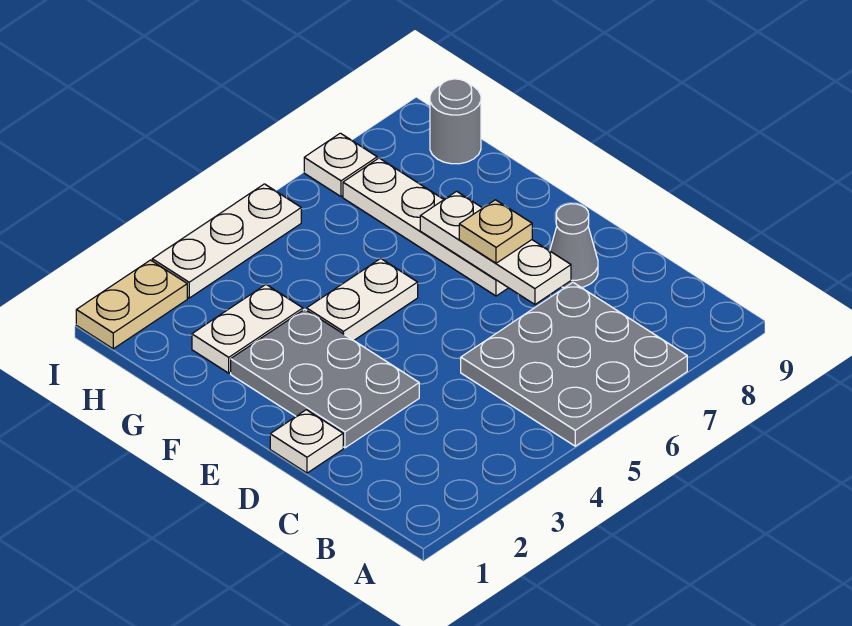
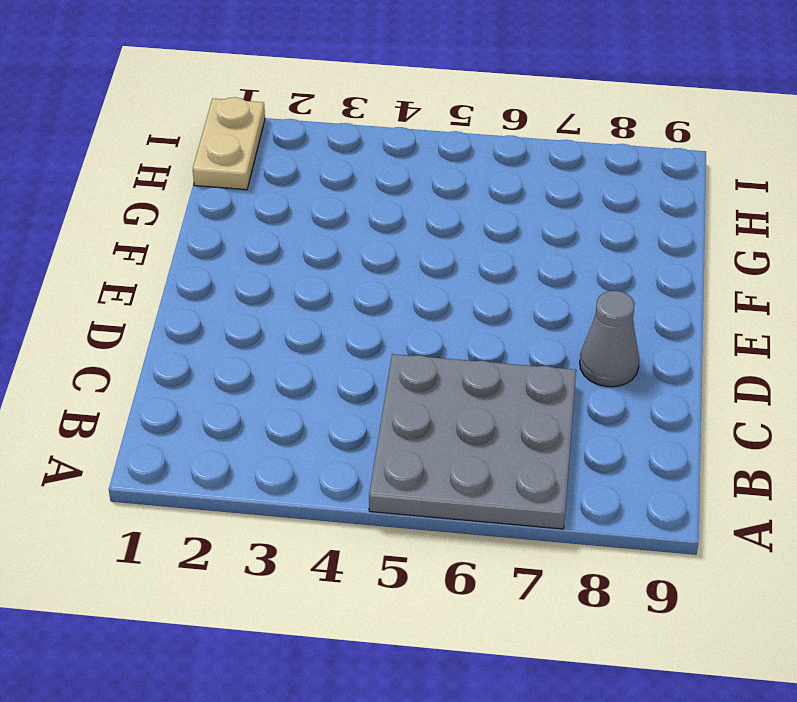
tan plate H1:I1 level 1 -> tan plate I1:I2 level 1
none -> white plate D1 level 1
none -> grey plate D2:F3 level 1
none -> white plate E7:H7 level 1

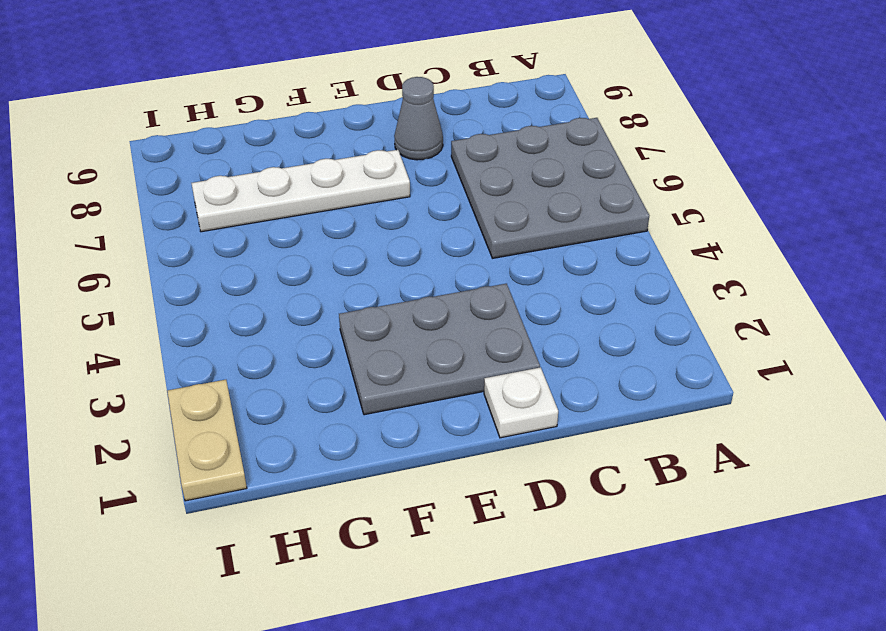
none -> white plate F4:F5 level 1
none -> white plate G2:G3 level 1
none -> grey round brick H9 level 1

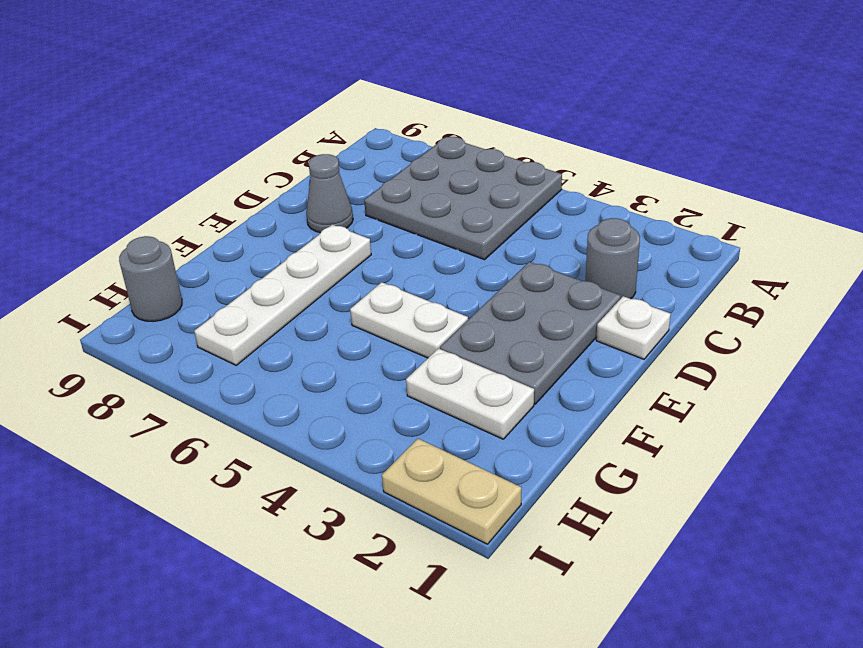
grey round brick C2 level 1 -> none
none -> white plate I3:I5 level 1
none -> white plate I7 level 1
none -> white plate D7:F7 level 2

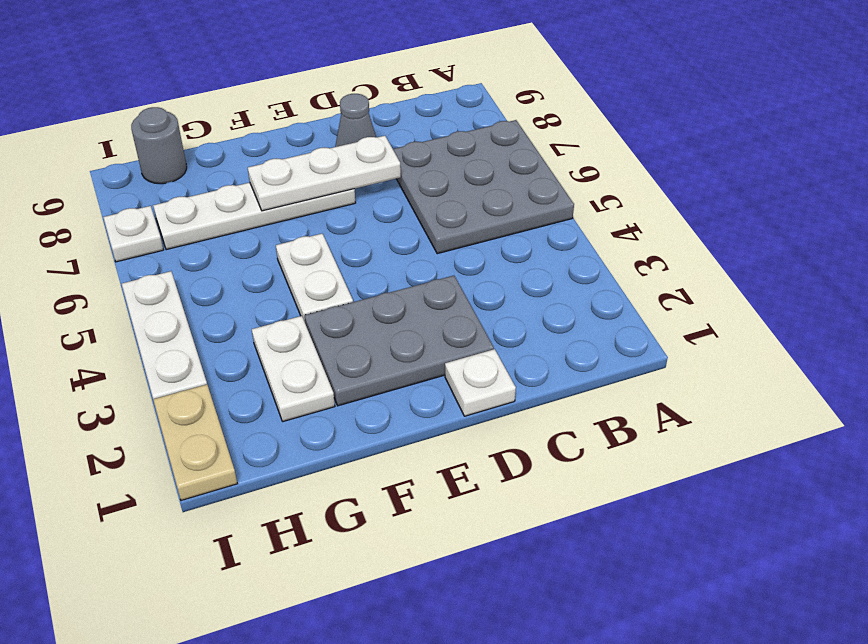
none -> tan plate E7 level 3

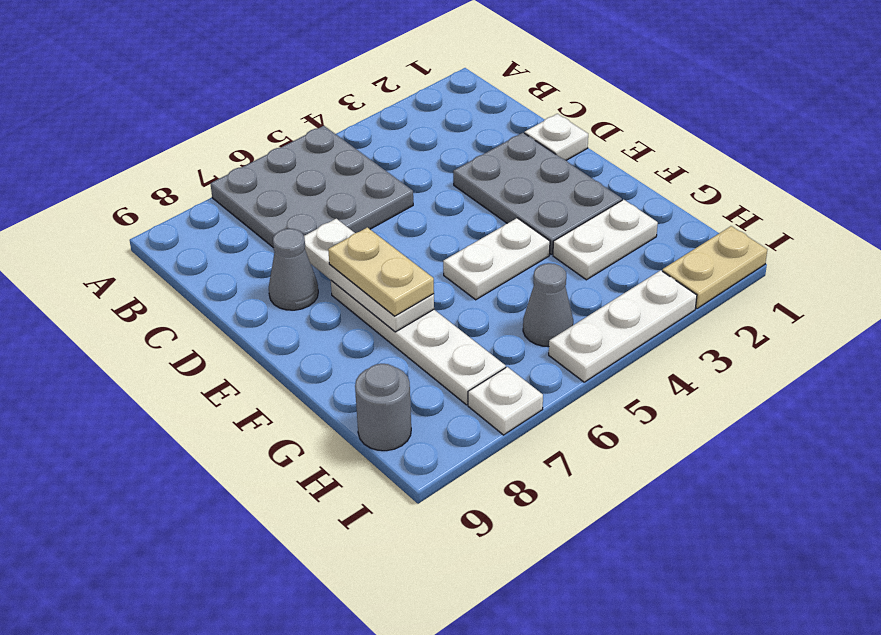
tan plate E7:F7 level 3 -> tan plate E7 level 3
grey cone H5 level 1 -> none

